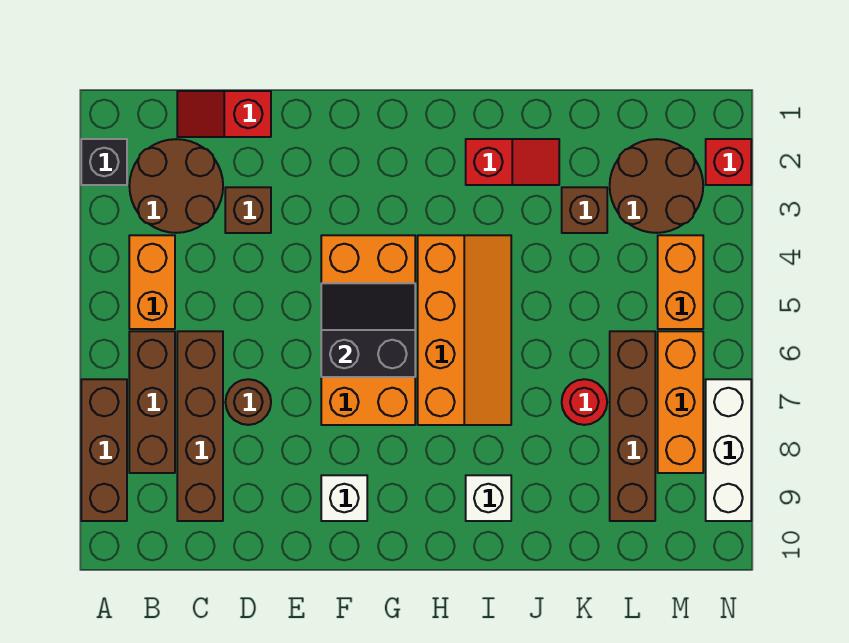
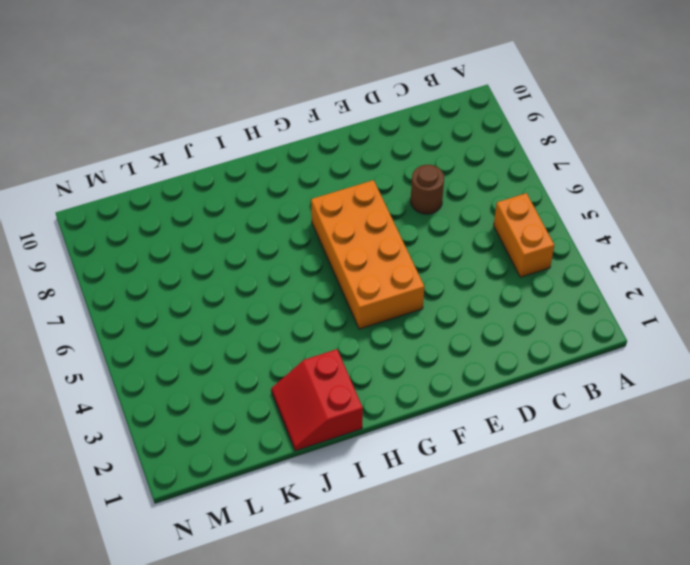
red slope I1:J2 level 1 top I -> red slope I2:J2 level 1 top I
none -> black brick A2 level 1
none -> brown brick A7:A9 level 1
none -> brown round brick B2:C3 level 1

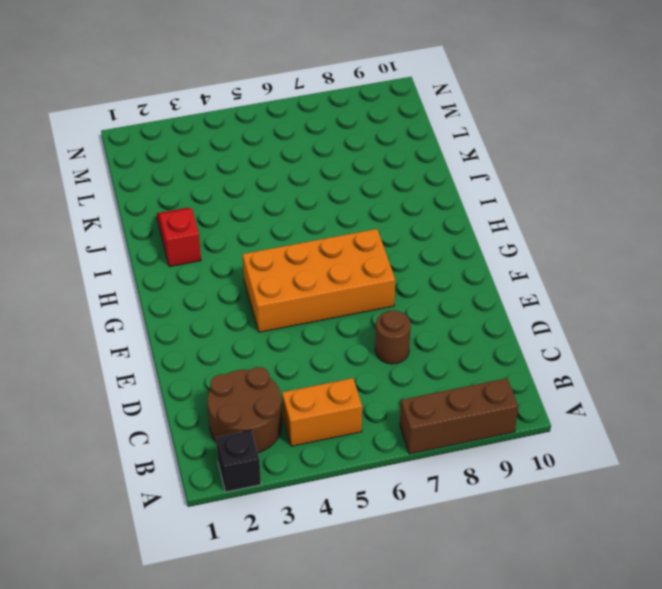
none -> brown brick B6:B8 level 1
none -> red slope C1:D1 level 1 top D
none -> brown brick C6:C9 level 1

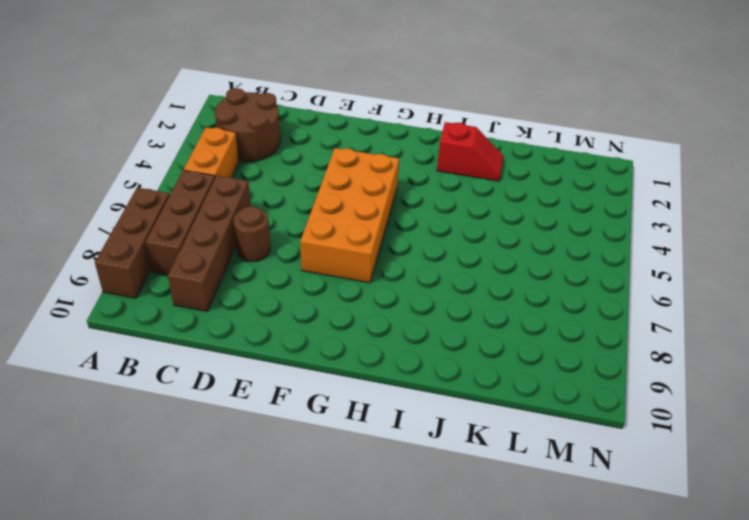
none -> black brick A2 level 1
none -> red slope C1:D1 level 1 top D
none -> brown brick D3 level 1

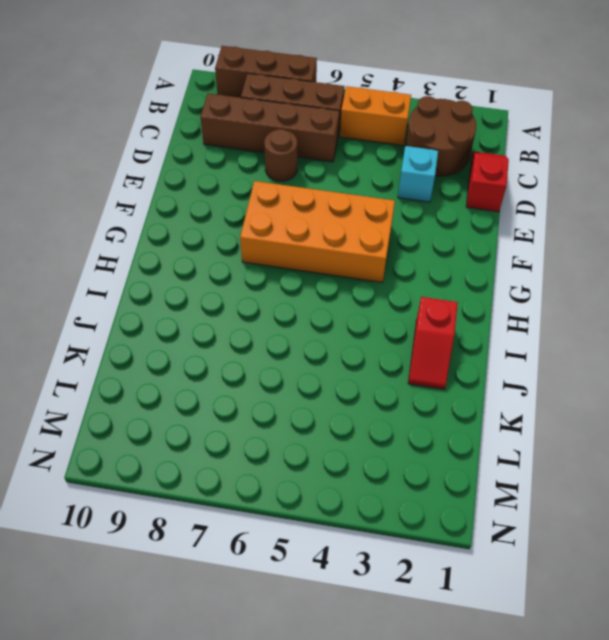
cyan brick D3 level 1 -> brown brick D3 level 1
none -> black brick A2 level 1
none -> white brick F9 level 1
none -> orange slope H4:I7 level 1 top H

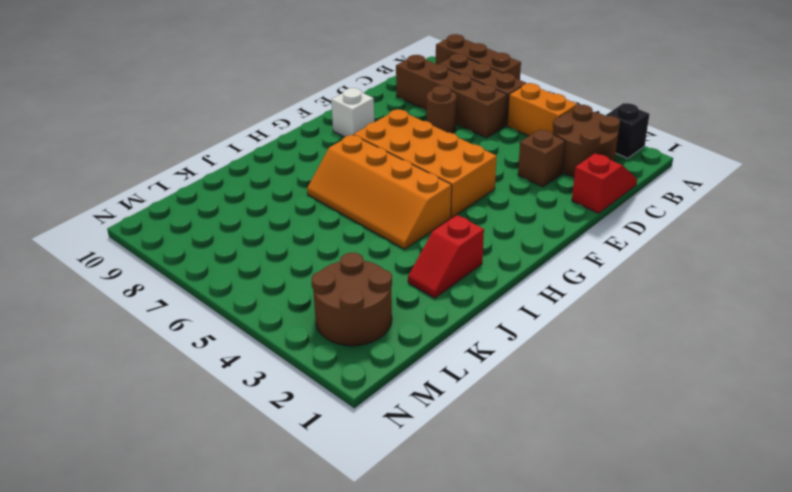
none -> white brick I9 level 1
none -> brown brick K3 level 1
none -> red round brick K7 level 1

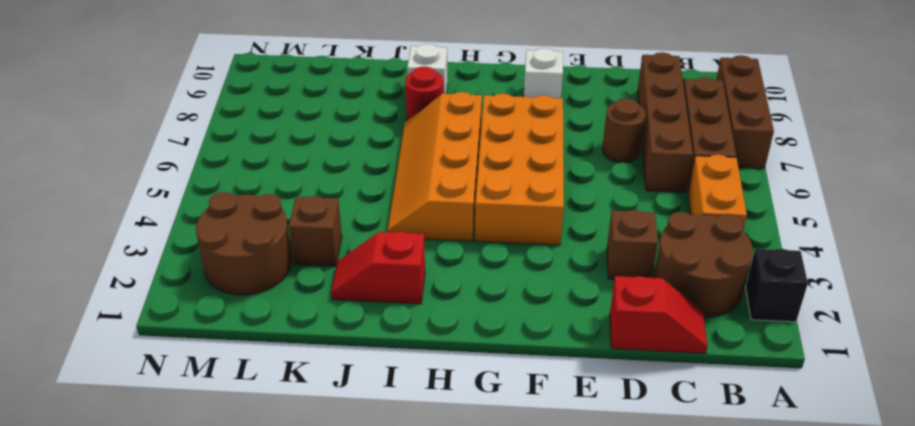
red round brick I8 level 1 -> red round brick K7 level 1
none -> brown brick L6:L9 level 1
none -> orange brick M4:M5 level 1
none -> orange brick M6:M8 level 1

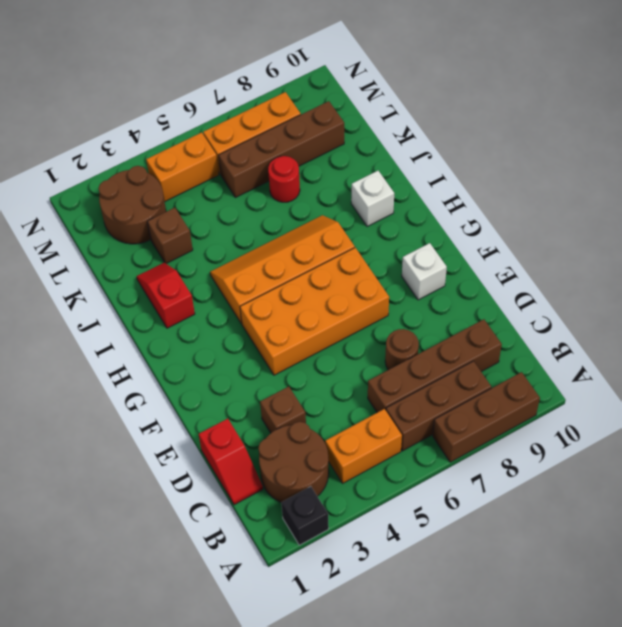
none -> red brick N2 level 1
none -> white brick N7:N9 level 1
none -> black slope F5:G6 level 2 top 6

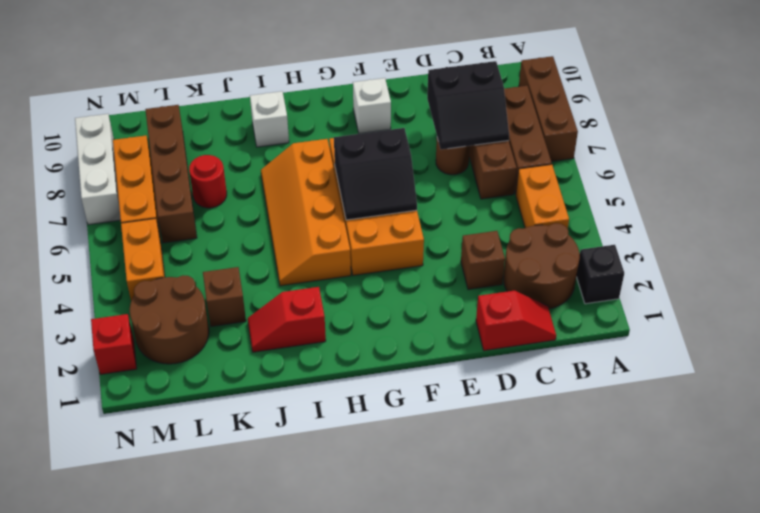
black slope C7:D8 level 2 top 8 -> none

